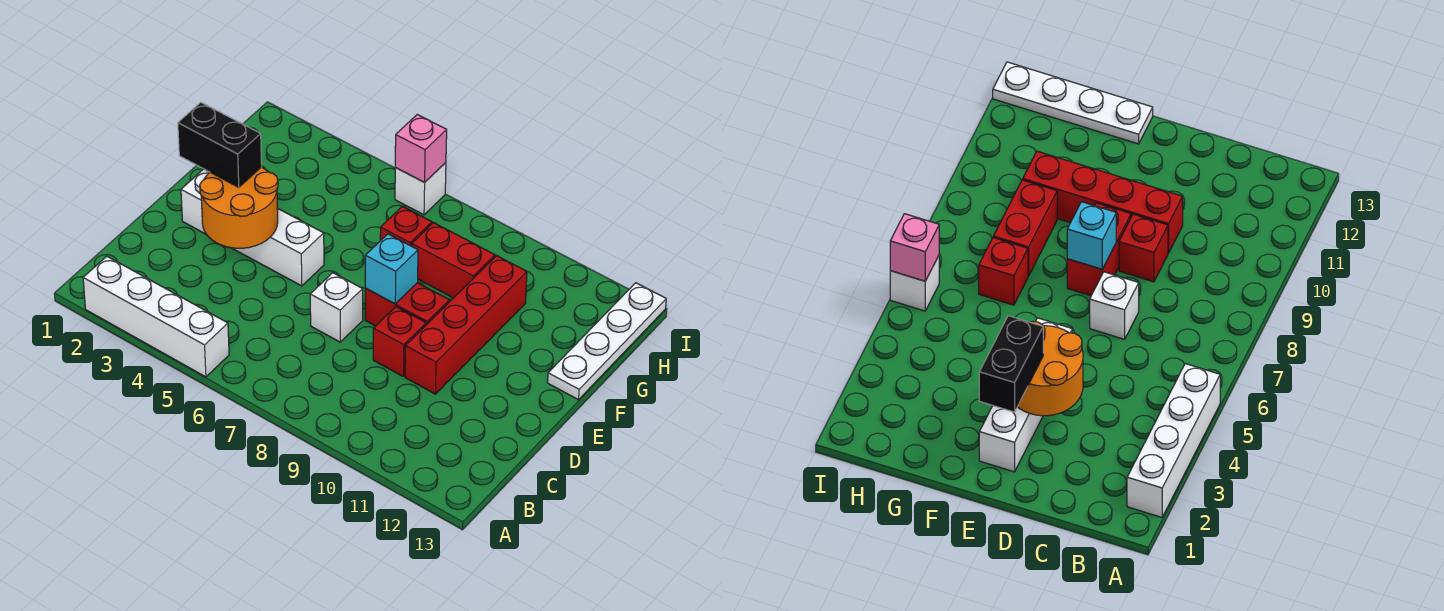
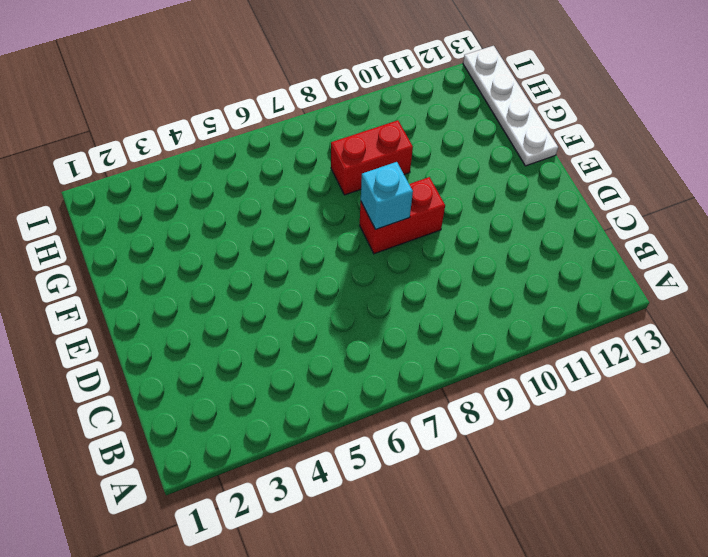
none -> white brick A2:A5 level 1
none -> white brick D7 level 1
none -> red brick D9 level 1

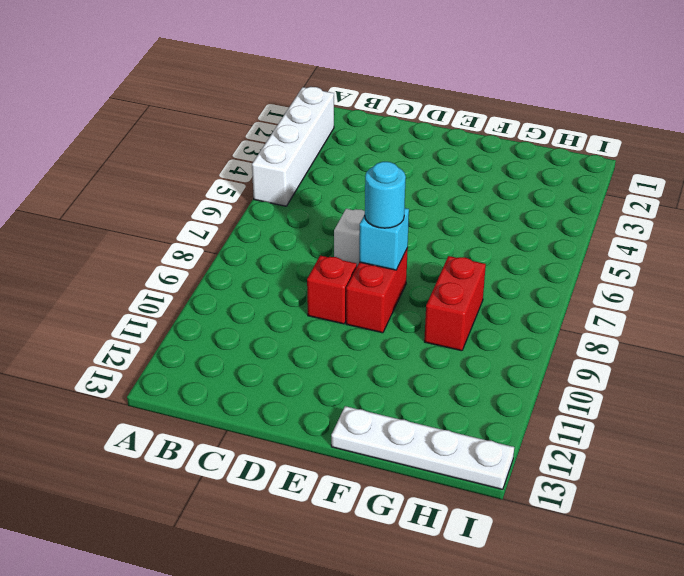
cyan round brick E8 level 3 -> none
none -> red brick D10:G10 level 1
none -> white brick E2:E5 level 1
none -> red brick G7 level 1

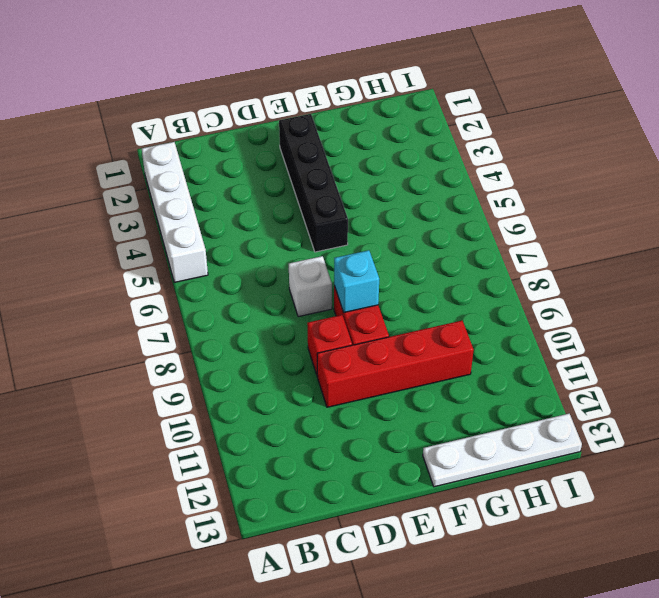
black brick E2:E5 level 1 -> white brick E2:E5 level 1
none -> red brick G7 level 1
none -> red brick G8:G9 level 1
none -> white brick I6 level 1

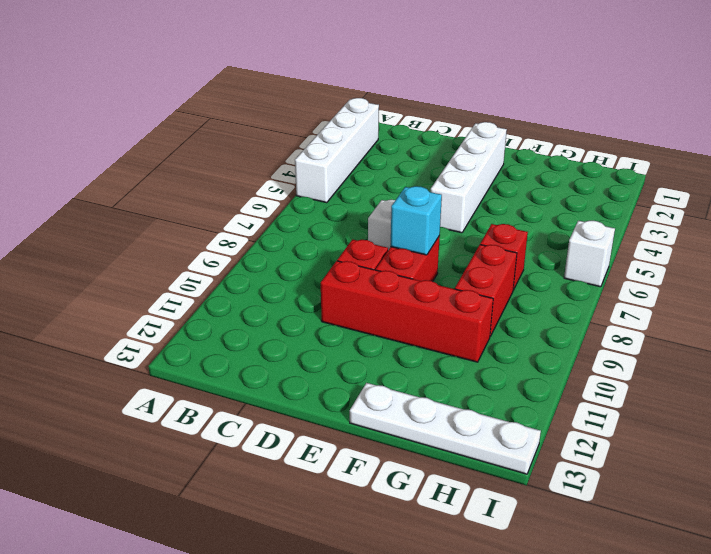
none -> orange round brick D3:E4 level 2
none -> pink brick I6 level 2
none -> black brick E2:E3 level 3

